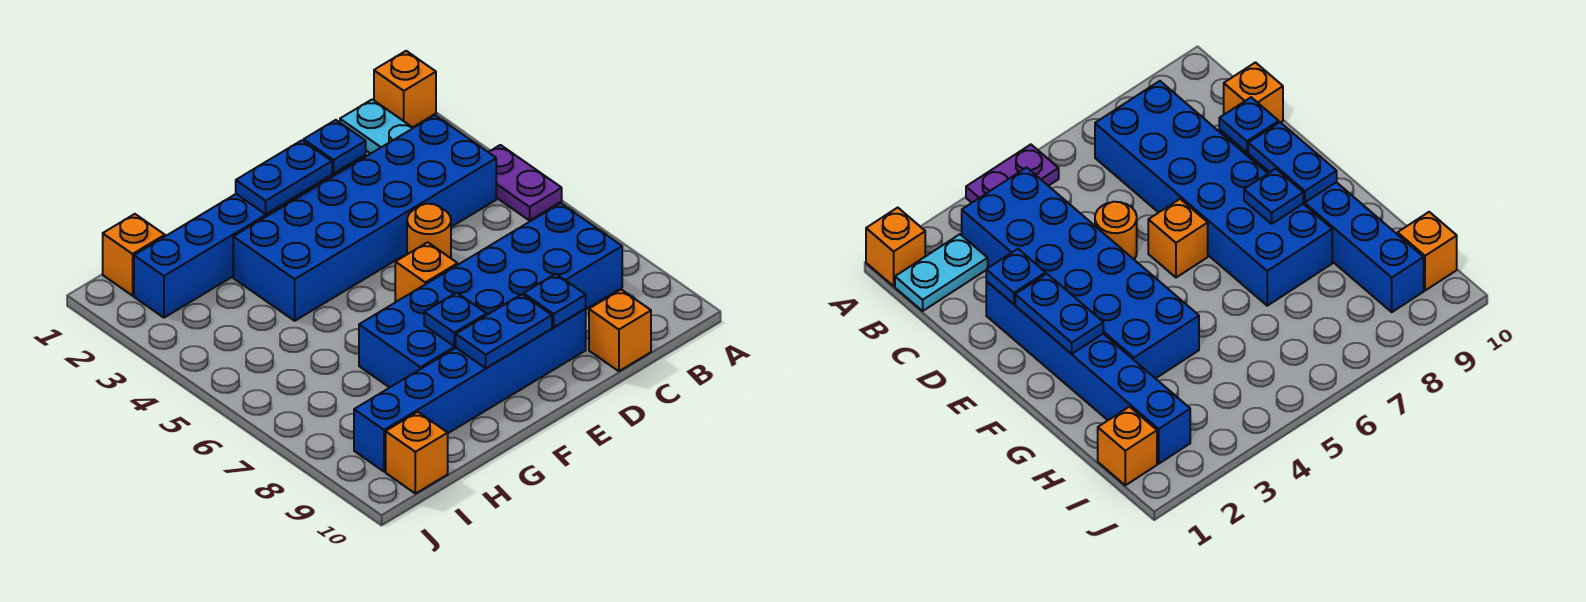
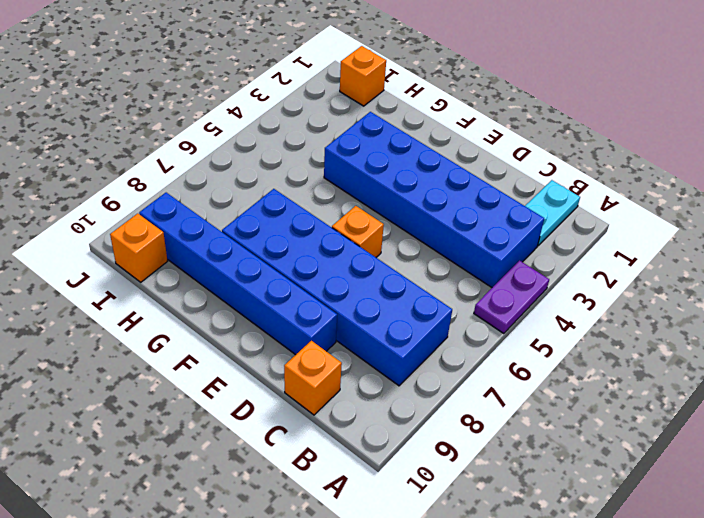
none -> orange brick A1 level 1
none -> blue brick D2:I2 level 1
none -> orange round brick D5 level 1

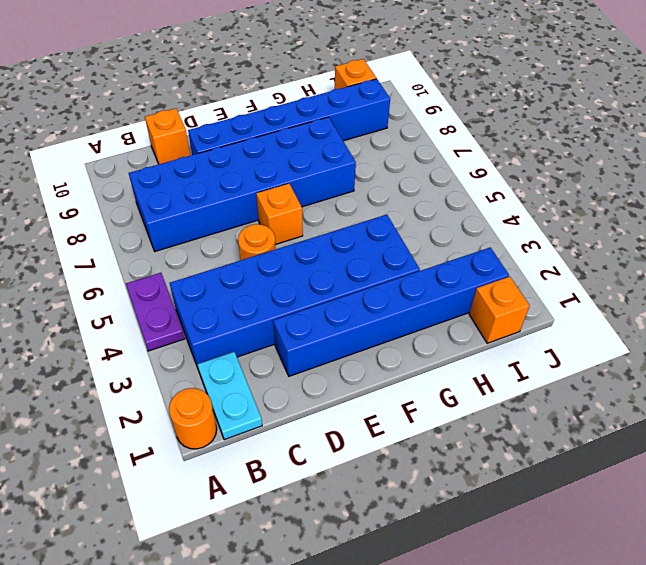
orange round brick A1 level 1 -> orange brick A1 level 1
none -> blue plate D2 level 2
none -> blue plate D9 level 2
none -> blue plate E2:F2 level 2

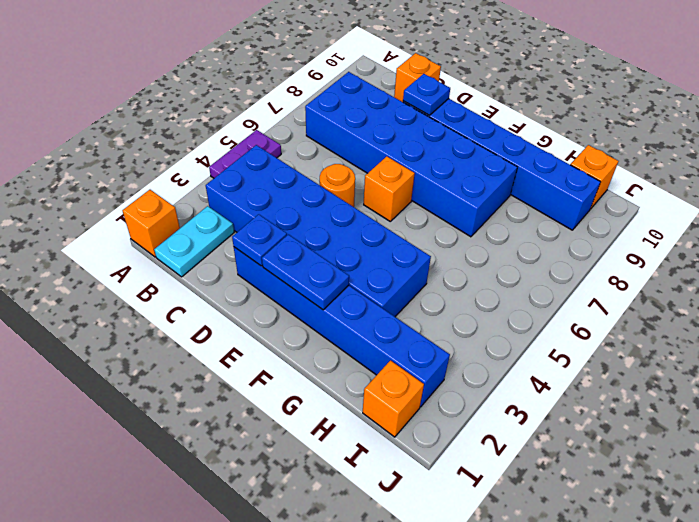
none -> blue plate E9:F9 level 2
none -> blue plate F8 level 2

